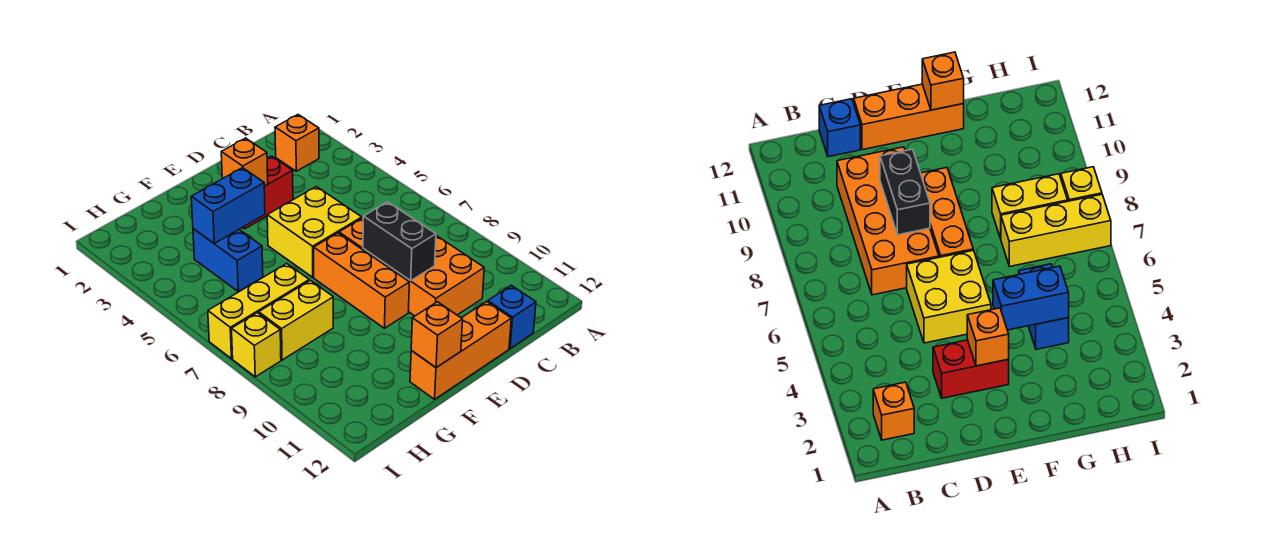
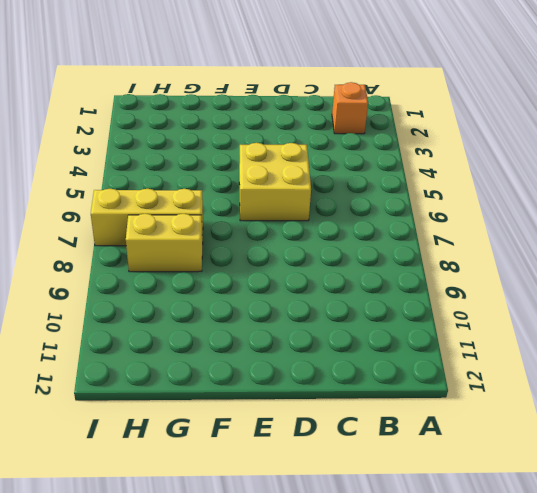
none -> orange brick C7:D10 level 1
none -> blue brick C12 level 1
none -> red brick D3:E3 level 1

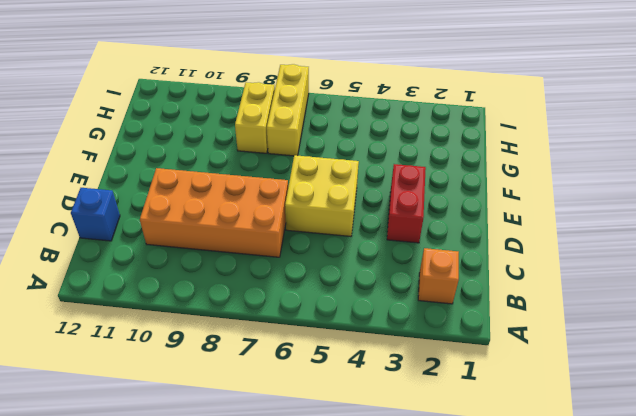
none -> orange brick D12:F12 level 1
none -> orange brick E7:E9 level 1
none -> blue brick G4:G5 level 1

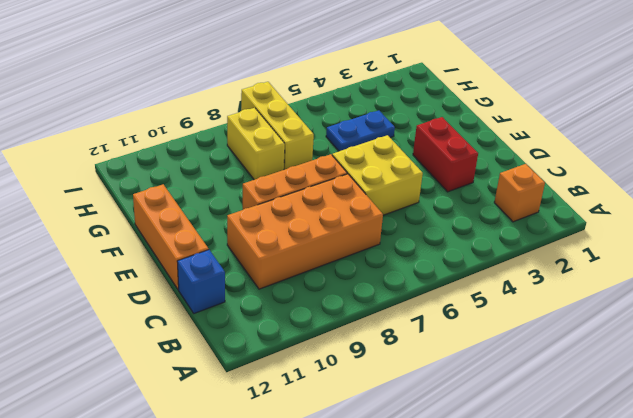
blue plate G4:G5 level 1 -> blue brick G4:G5 level 1
none -> yellow brick I8 level 1
none -> black brick D8:D9 level 2
none -> orange brick E3 level 2

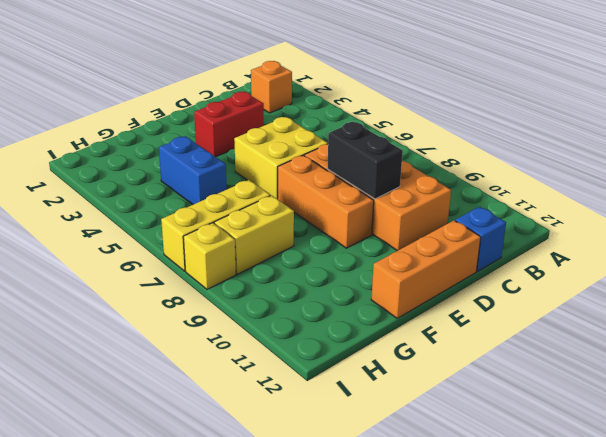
none -> orange brick E3 level 2
none -> blue brick F4:G4 level 2
none -> orange brick F12 level 2

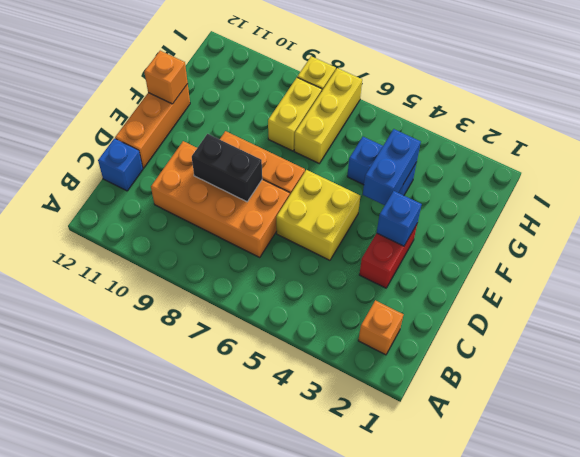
blue brick E3 level 2 -> orange brick E3 level 2

